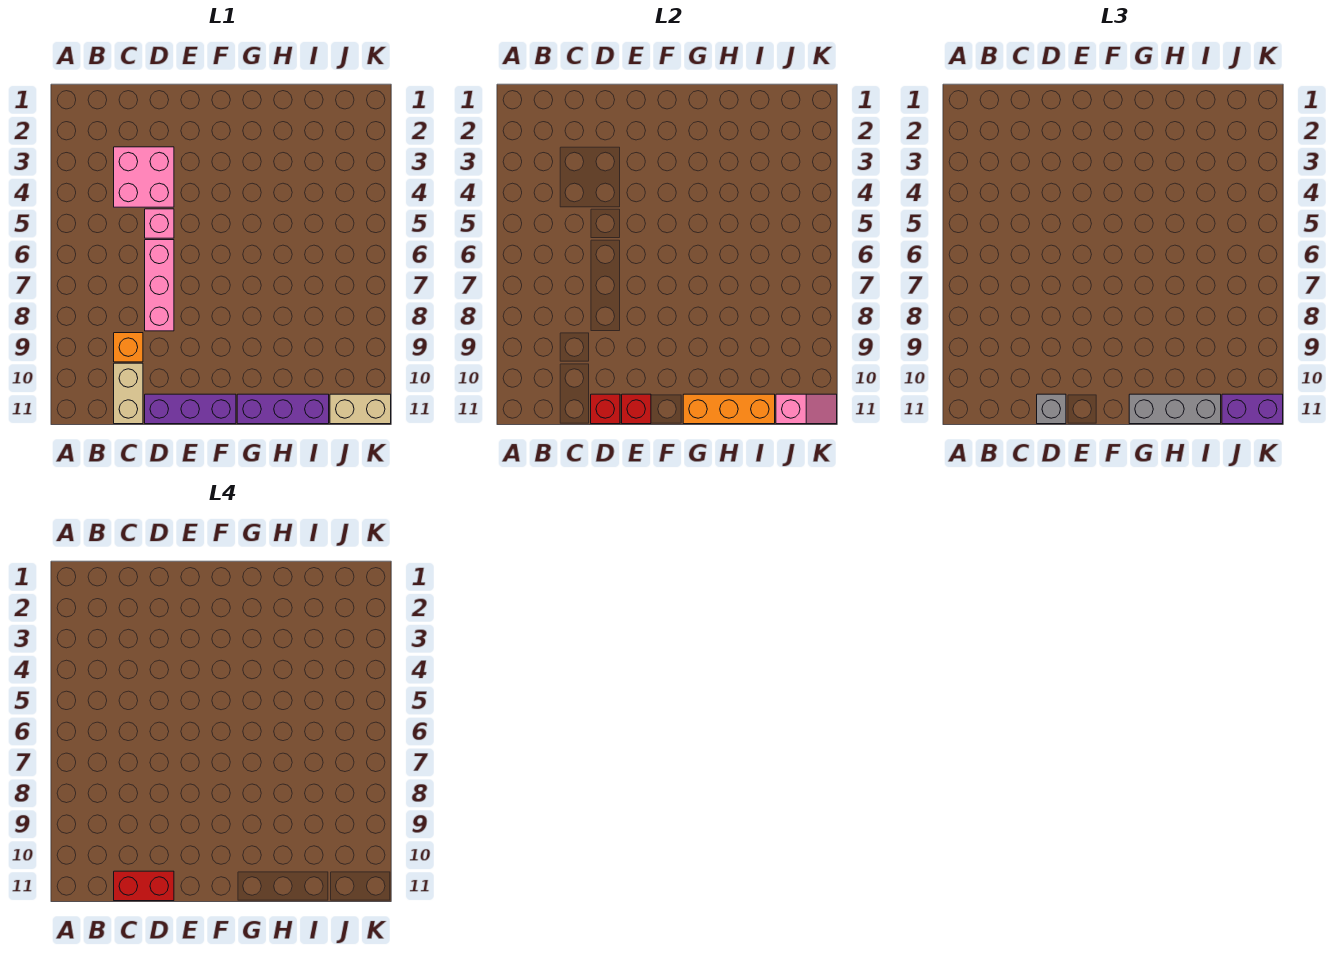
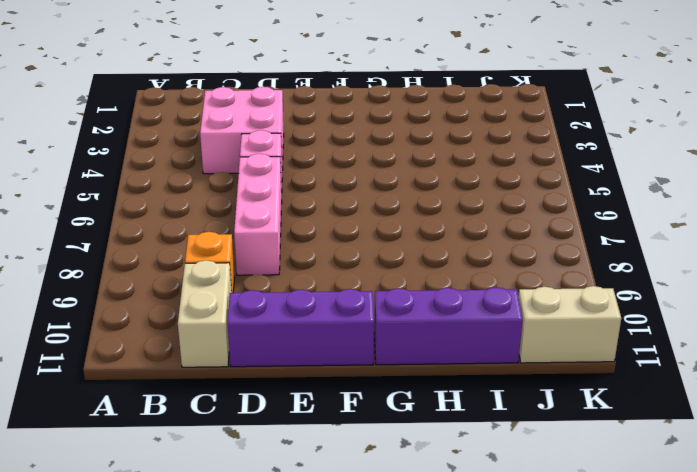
none -> red brick D11 level 2
none -> red brick E11 level 2
none -> orange brick G11:I11 level 2

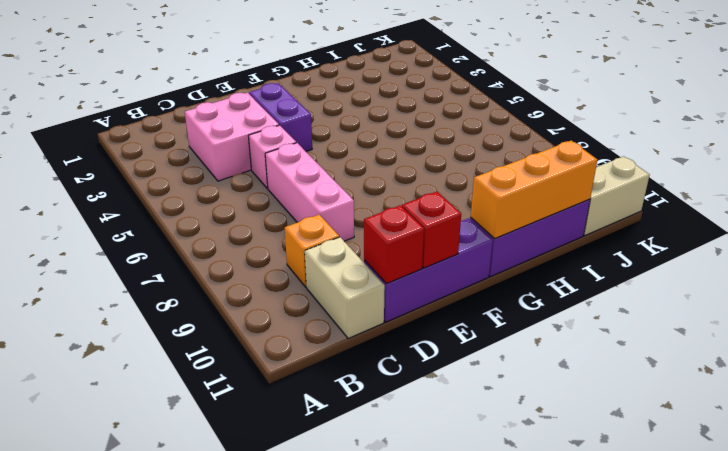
purple brick E3:E4 level 1 -> purple brick J11:K11 level 3
none -> pink slope J11:K11 level 2 top J
none -> grey brick D11 level 3
none -> grey brick G11:I11 level 3

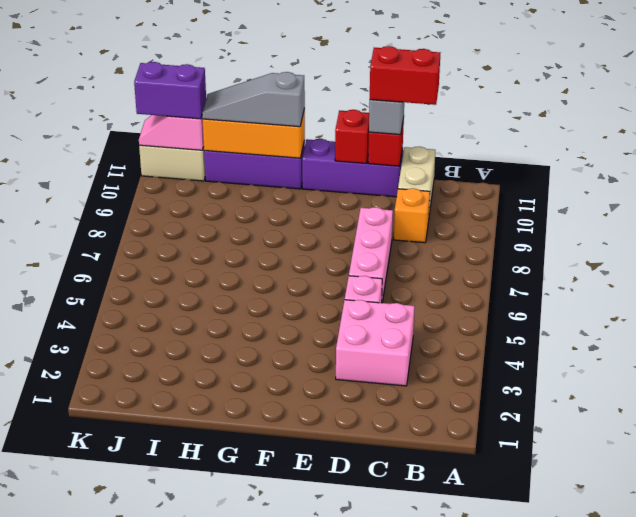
grey slope G11:I11 level 3 top G -> grey brick G11:I11 level 3

